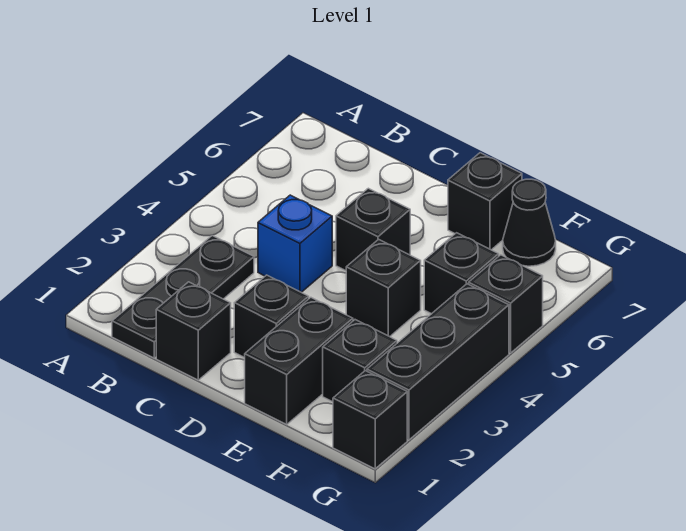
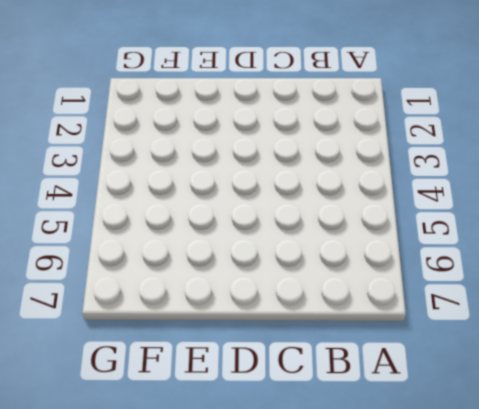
none -> black plate B1:B3 level 1
none -> black brick C1 level 1
none -> blue brick C4 level 1

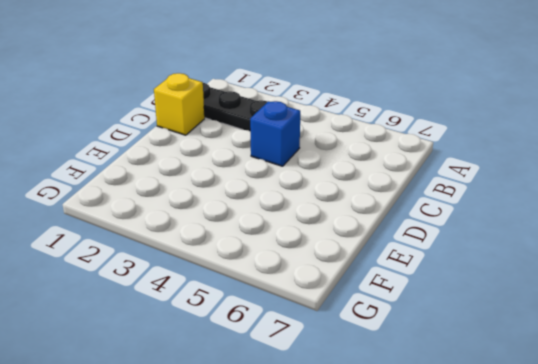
yellow brick C1 level 1 -> black brick C1 level 1
none -> black brick D2 level 1
none -> black brick D5 level 1
none -> black brick E1:E2 level 1

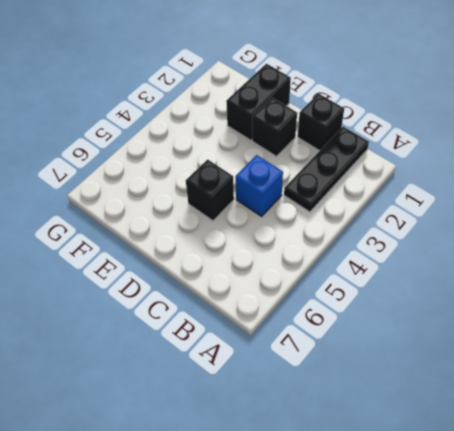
none -> black brick E4 level 1
none -> black brick E7 level 1
none -> black brick F2 level 1

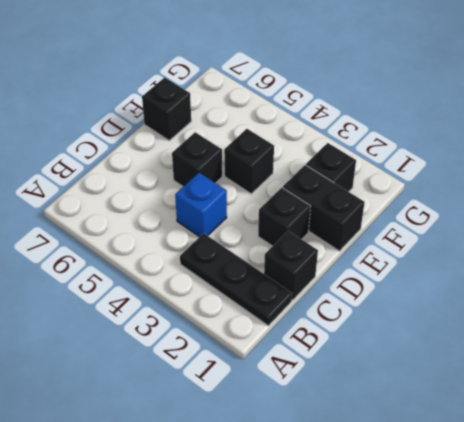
none -> black brick F5 level 1
none -> black cone F7 level 1
none -> black brick G1 level 1

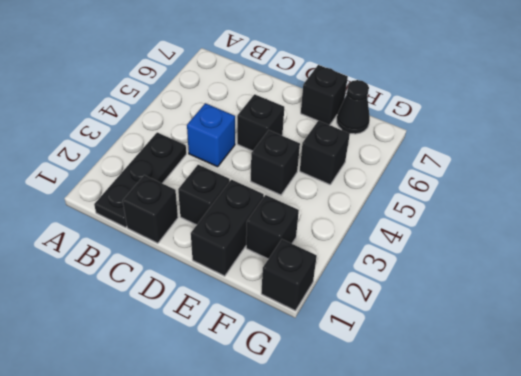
none -> black brick G2:G4 level 1
none -> black brick G5 level 1

